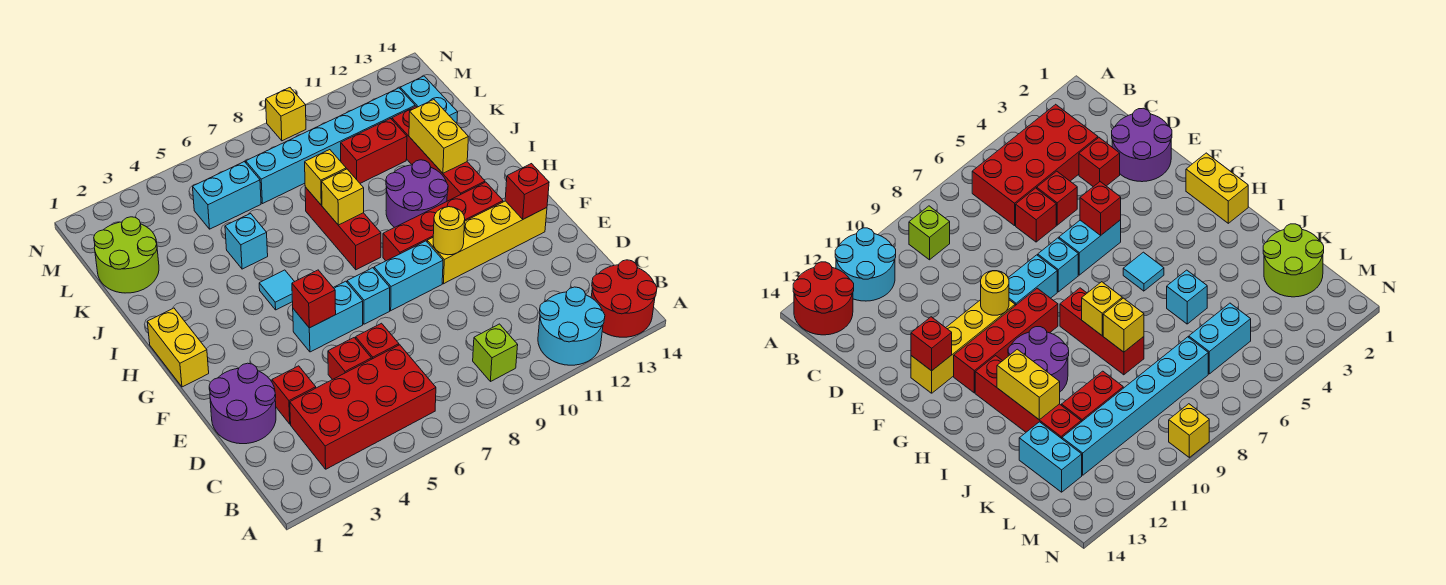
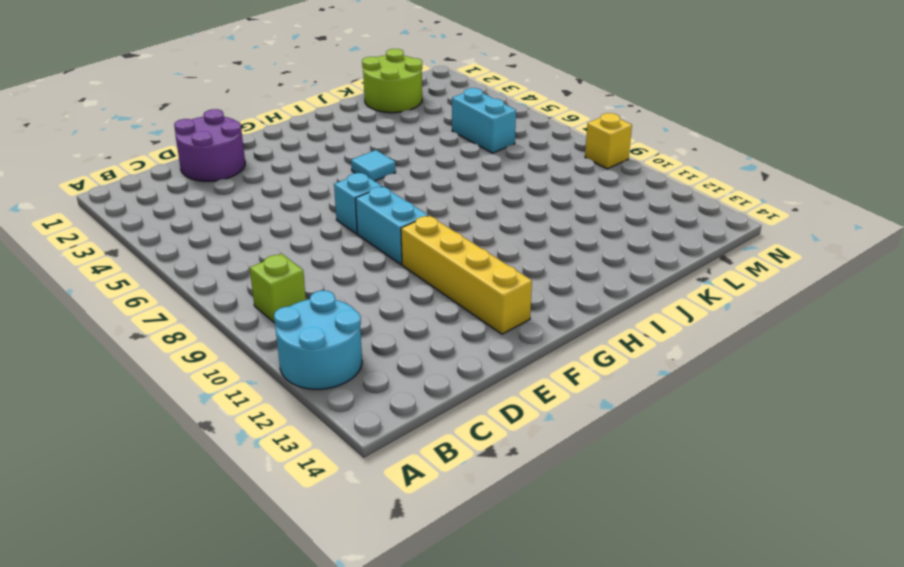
none -> red round brick A13:B14 level 1
none -> red brick B3:C6 level 1
none -> red brick D3 level 1
none -> red brick D5 level 1

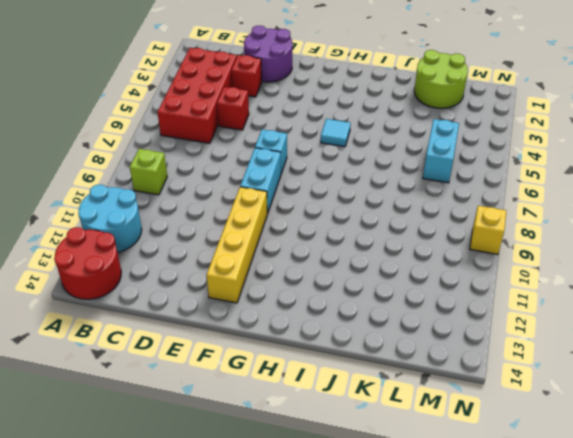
none -> red brick D6 level 1
none -> cyan brick F5:F6 level 1
none -> yellow brick G1:H1 level 1
none -> red brick G9:G12 level 1

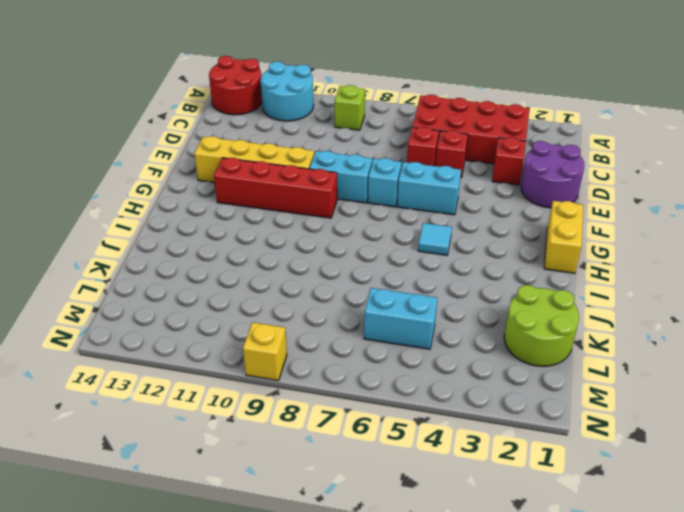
none -> red brick H8:J8 level 1
none -> purple round brick H10:I11 level 1
none -> red brick H12:K12 level 1
none -> cyan brick J5 level 1

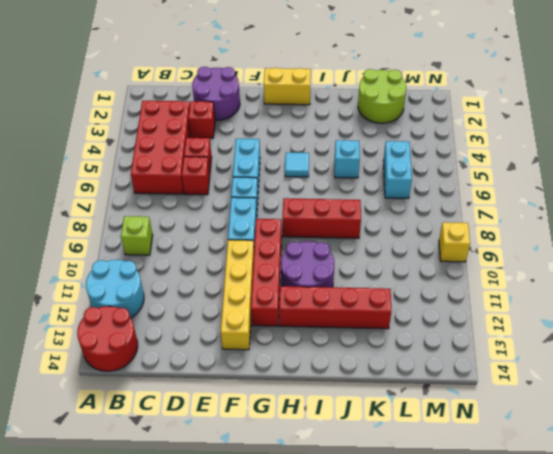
none -> red brick K10:K11 level 1
none -> cyan brick K13:L13 level 1
none -> cyan brick L7:L12 level 1
none -> red brick F5 level 2

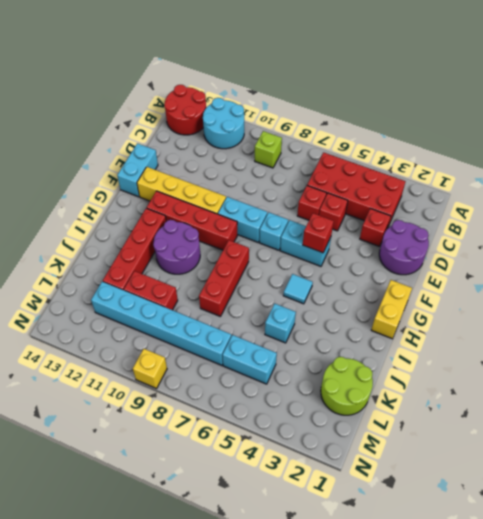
cyan brick E14:F14 level 1 -> cyan brick K13:L13 level 1
none -> yellow round brick F10 level 2
none -> red brick F13 level 2
none -> yellow brick I8 level 2
none -> yellow brick I12:J12 level 2

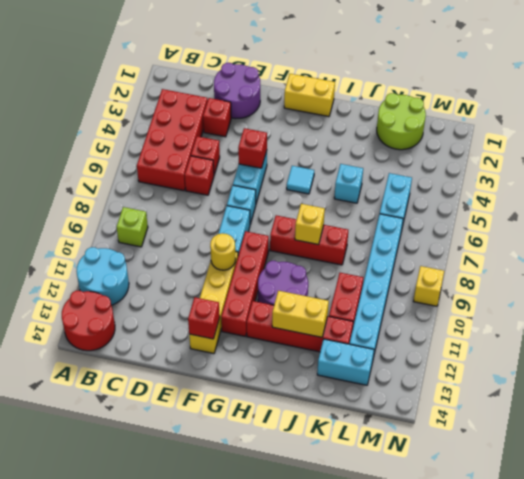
none -> yellow brick J8 level 2

